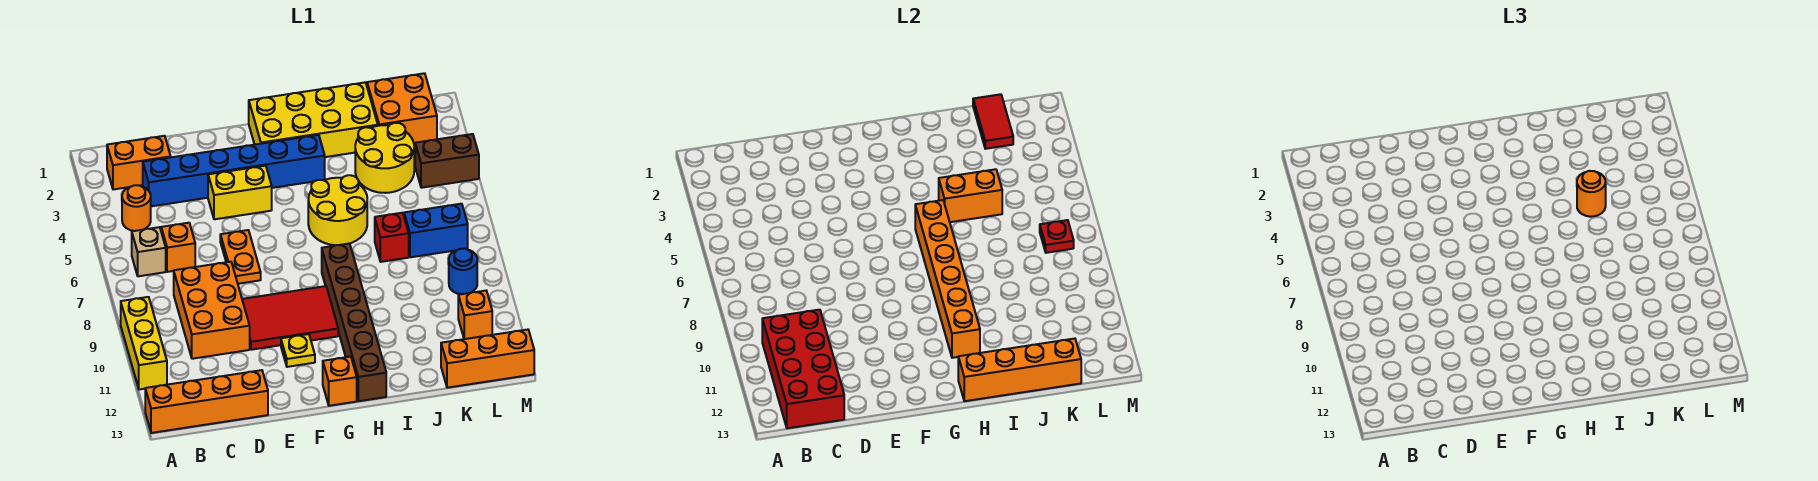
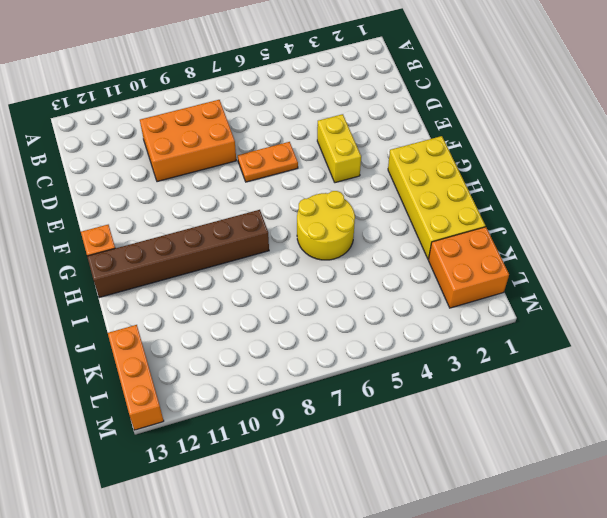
none -> yellow brick A9:A11 level 1
none -> orange brick A13:D13 level 1
none -> orange brick B2:C2 level 1
none -> orange round brick B4 level 1

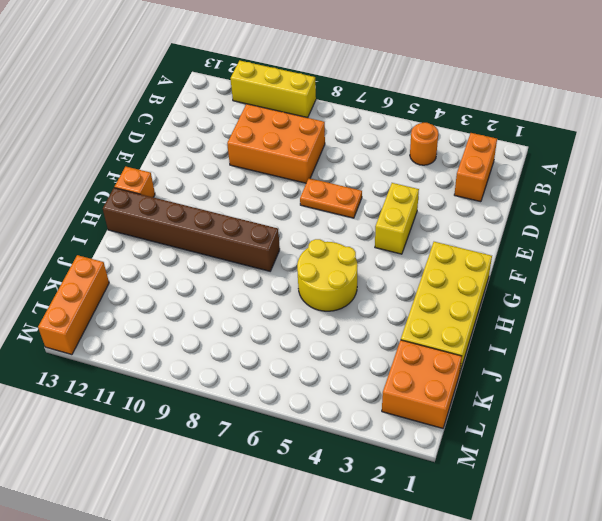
none -> orange brick A13:D13 level 1
none -> tan brick B6 level 1
none -> blue brick C3:H3 level 1
none -> orange brick C6 level 1

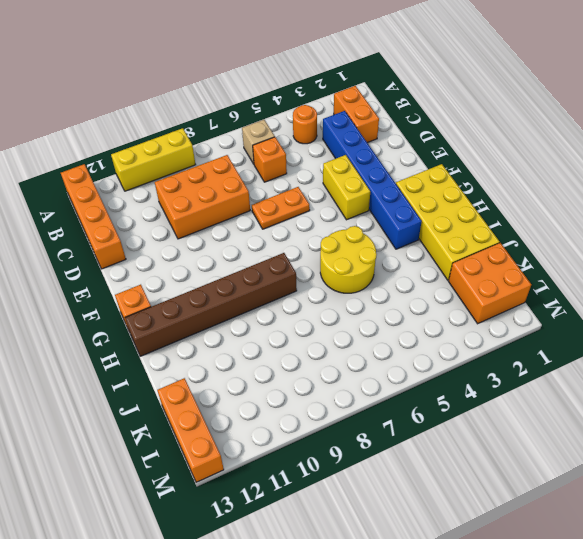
none -> red tile E9:G10 level 1
none -> yellow plate F11 level 1
none -> yellow round brick J3:K4 level 1
none -> red brick J7 level 1

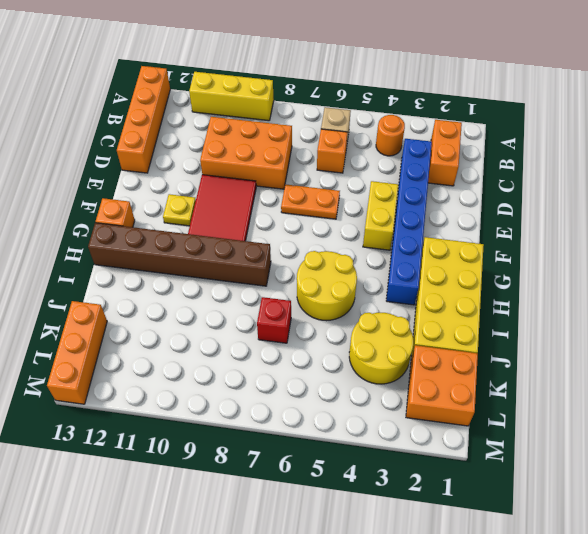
none -> blue brick K7:L7 level 1
none -> brown brick L4:M4 level 1
none -> blue round brick L9 level 1
none -> orange brick L11 level 1

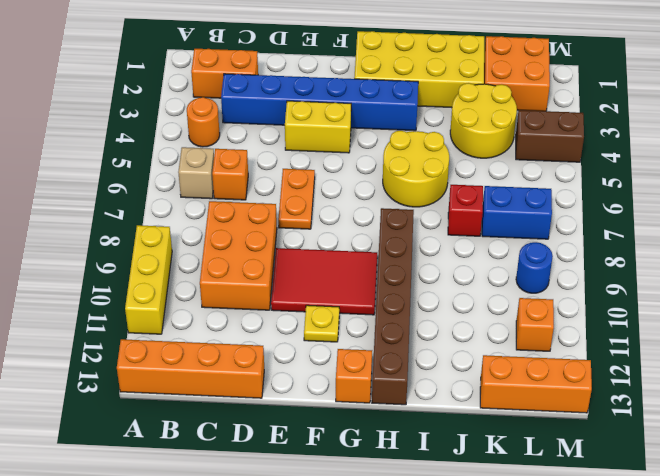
none -> red brick B10:C13 level 2
none -> orange brick H6:H11 level 2
none -> orange brick H13:K13 level 2
none -> orange brick I5:J5 level 2

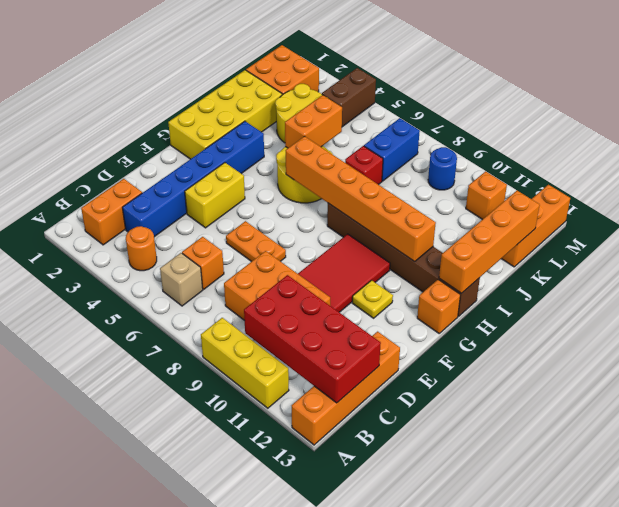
none -> red tile K1:K2 level 2
none -> red plate L7 level 2
none -> orange round brick J5 level 3

